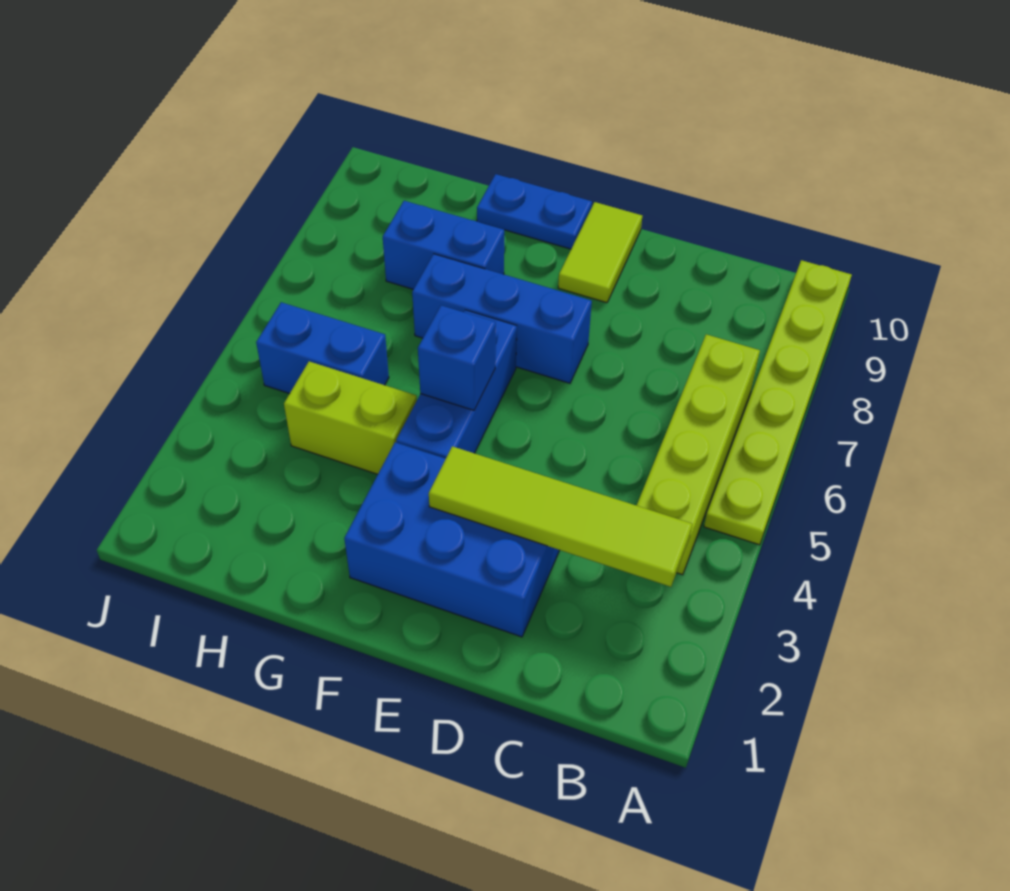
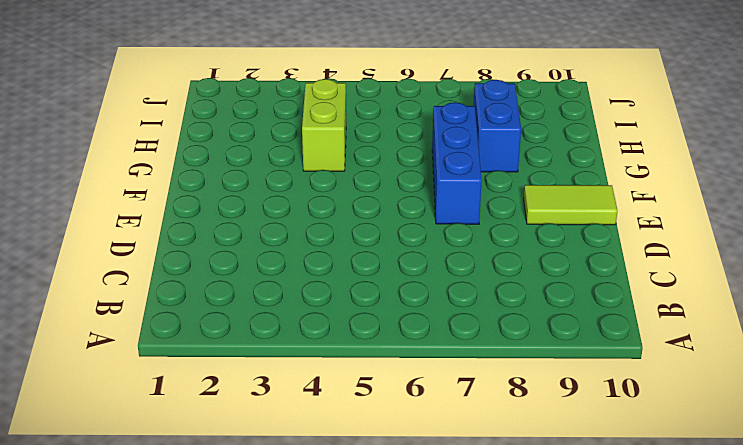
none -> lime plate A5:A10 level 1
none -> lime brick B4:B7 level 1
none -> blue brick D2:F3 level 1

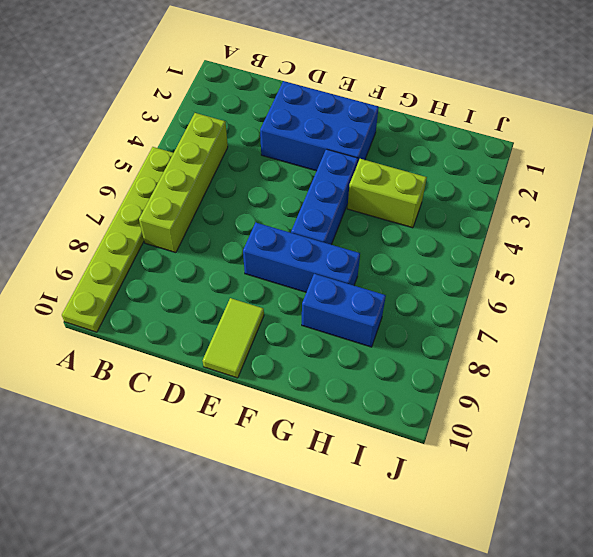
none -> blue plate F10:G10 level 1
none -> blue brick H5:I5 level 1
none -> lime tile B3:E3 level 2

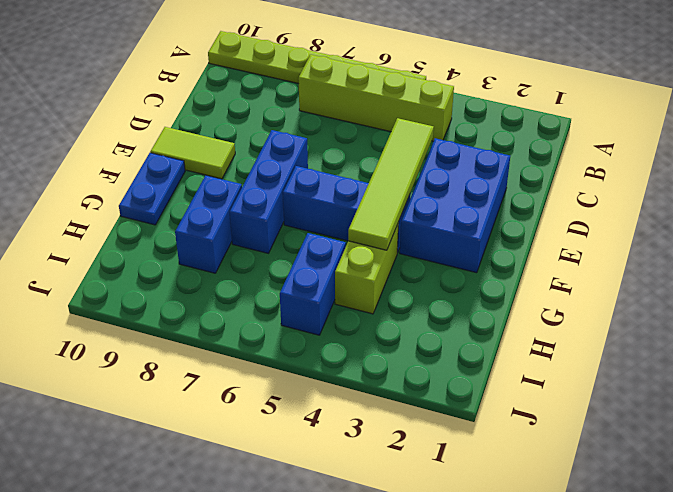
lime tile D4:G4 level 2 -> lime tile B3:E3 level 2
none -> blue brick F5 level 2

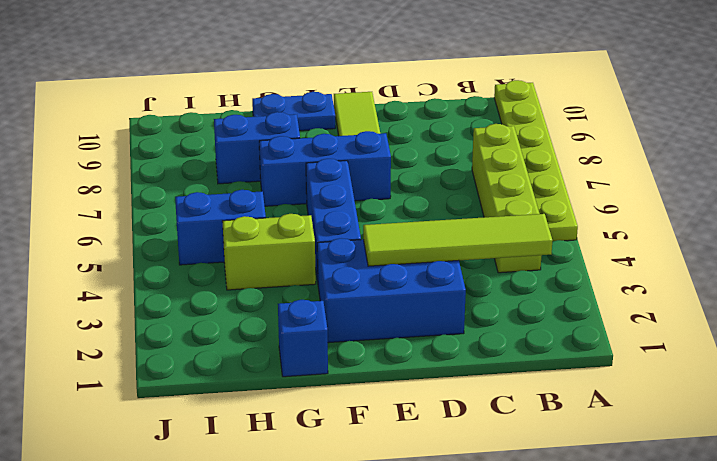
blue brick G1 level 1 -> blue brick F5 level 2

